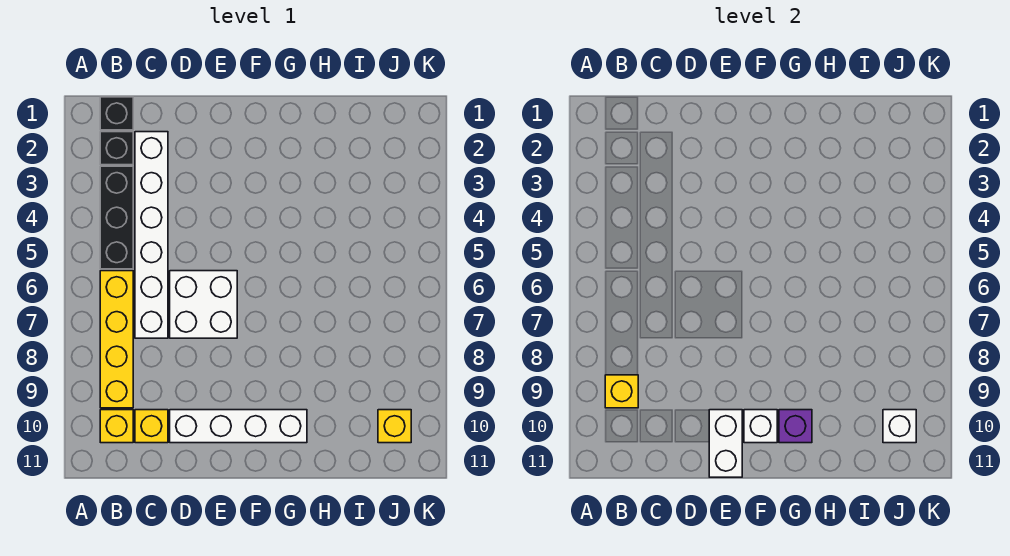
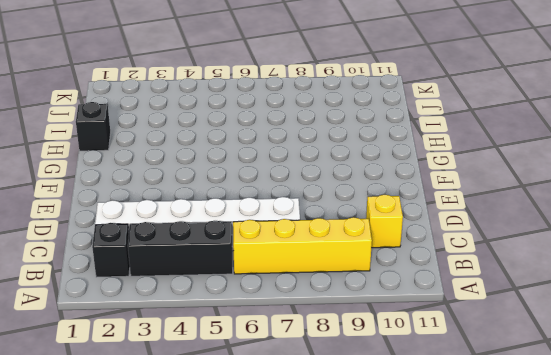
black brick H1 level 1 -> black brick B1 level 1
none -> yellow brick B10 level 1
none -> white brick D6:E7 level 1
none -> white brick D10:G10 level 1

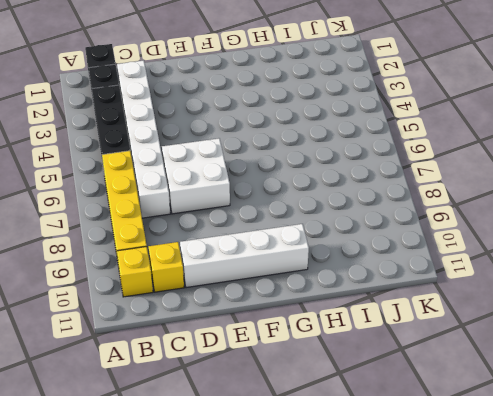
none -> yellow brick J10 level 1
none -> yellow brick B9 level 2
none -> white brick E10:E11 level 2

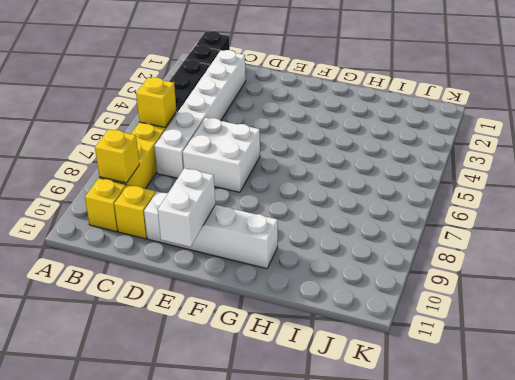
yellow brick B6 level 2 -> yellow brick J10 level 1
none -> white brick F10 level 2
none -> purple brick G10 level 2
none -> white brick J10 level 2

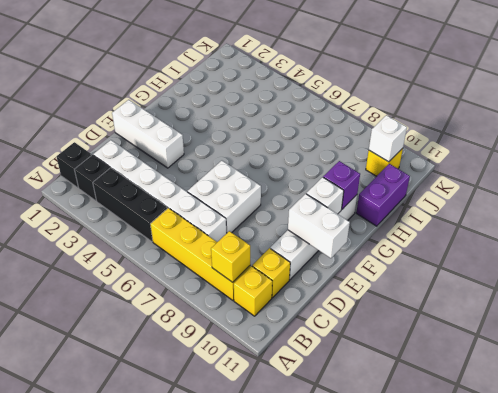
white brick E1:E3 level 1 -> none
purple brick H11:I11 level 1 -> none

